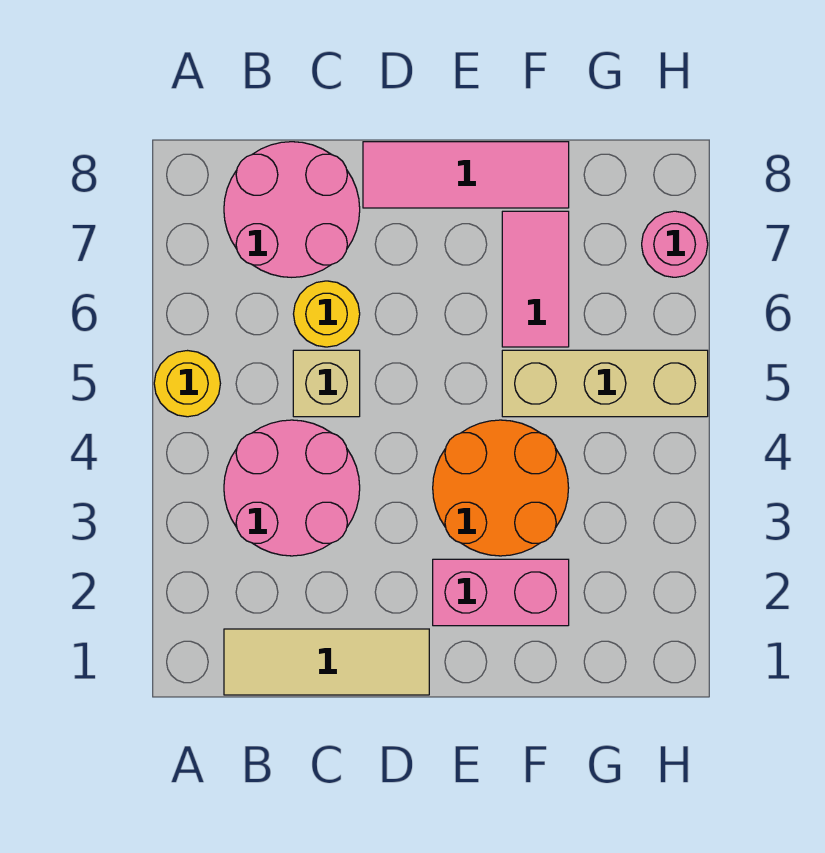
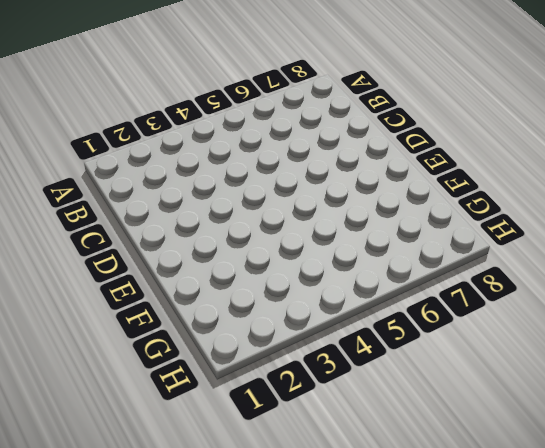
none -> yellow round brick A5 level 1
none -> tan tile B1:D1 level 1
none -> pink round brick B3:C4 level 1

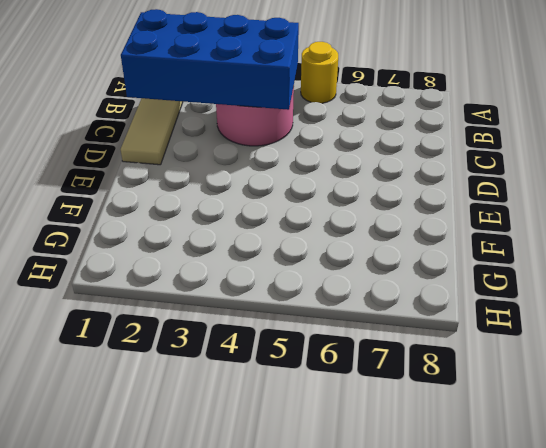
blue brick B1:C4 level 2 -> none
none -> pink round brick B7:C8 level 1
none -> tan brick C5 level 1
none -> yellow round brick C6 level 1

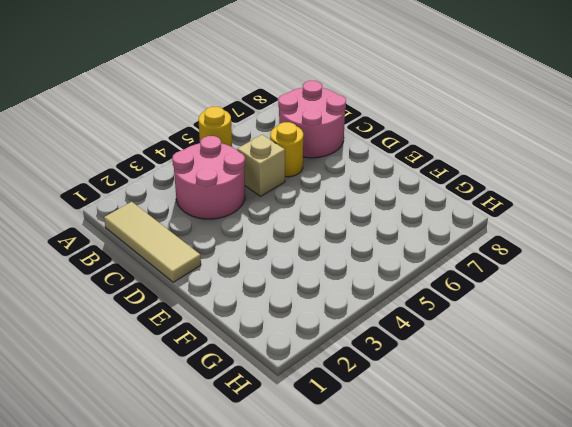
none -> pink tile D8:F8 level 1
none -> pink brick E2:F2 level 1
none -> orange round brick E3:F4 level 1

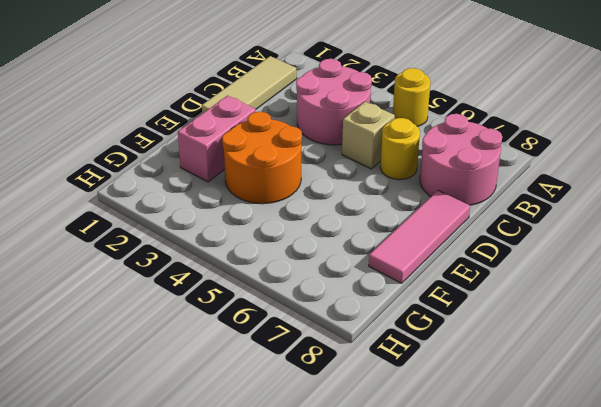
none -> tan brick F5:H5 level 1
none -> pink tile F6:F7 level 1
none -> pink round brick H7 level 1

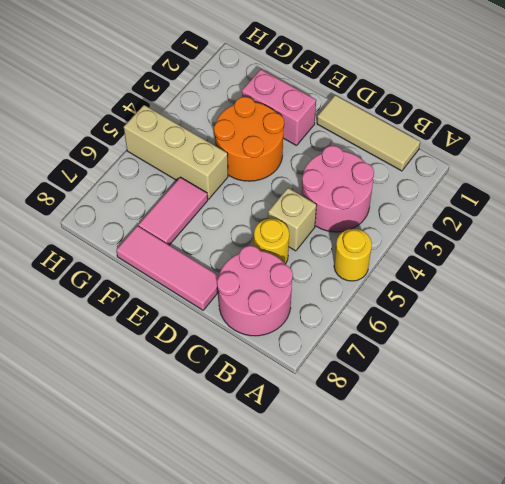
none -> pink round brick H7 level 1

